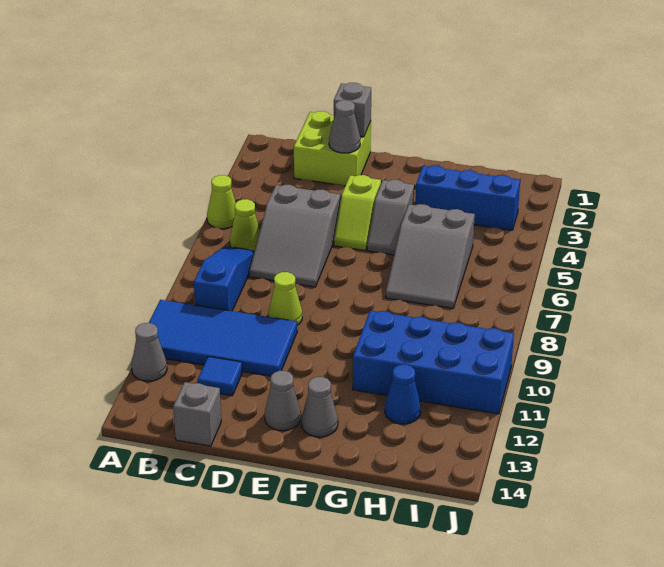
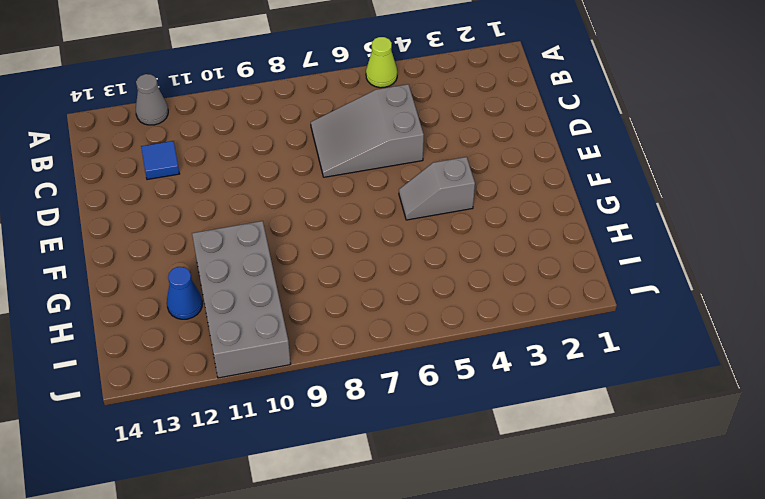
grey brick G10:J11 level 1 -> blue brick G10:J11 level 1
none -> blue tile A10:D11 level 1
none -> lime cone B6 level 1
none -> blue slope B7:B9 level 1 top 9

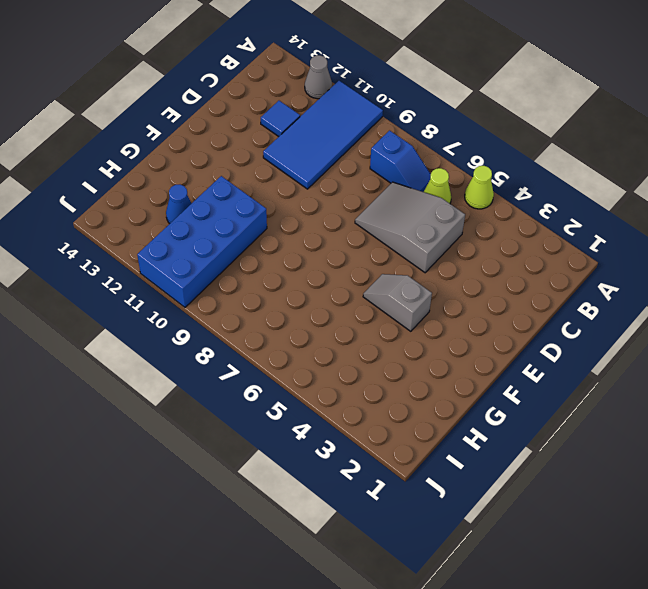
blue slope B7:B8 level 1 top 8 -> blue slope B7:B9 level 1 top 9
none -> lime brick C1:D2 level 1
none -> grey brick C14 level 1
none -> lime cone D9 level 1

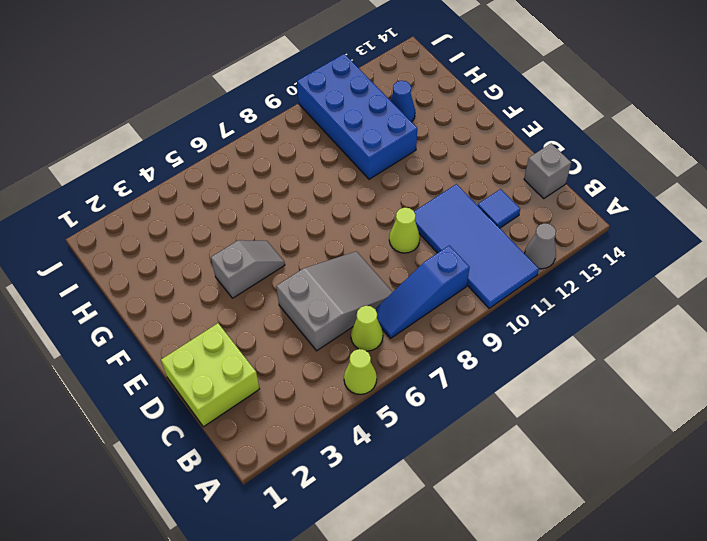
none -> lime slope E4:E5 level 1 top 4
none -> grey cone E13 level 1
none -> grey cone F13 level 1

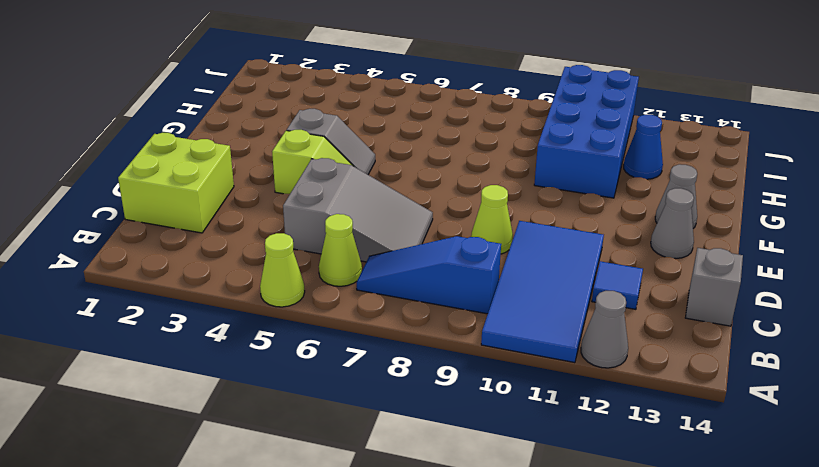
none -> blue brick G3:I3 level 1
none -> grey slope G5:H7 level 1 top 5
none -> grey brick D1 level 2

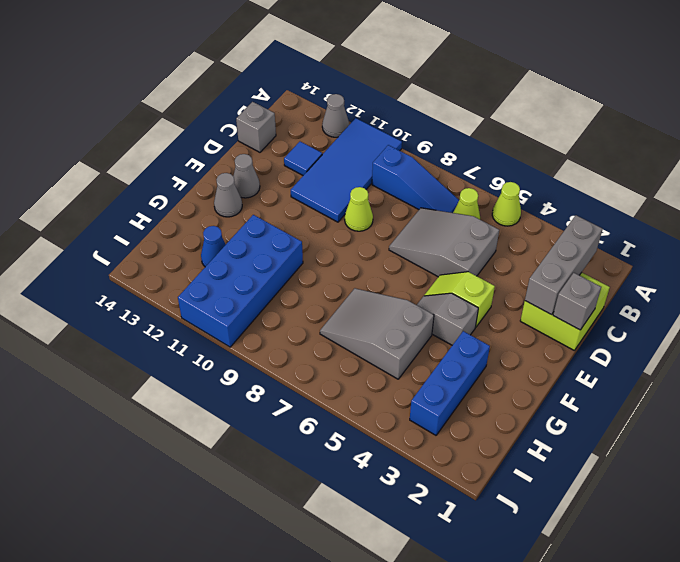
grey brick B2:D2 level 2 -> grey cone D2 level 2

